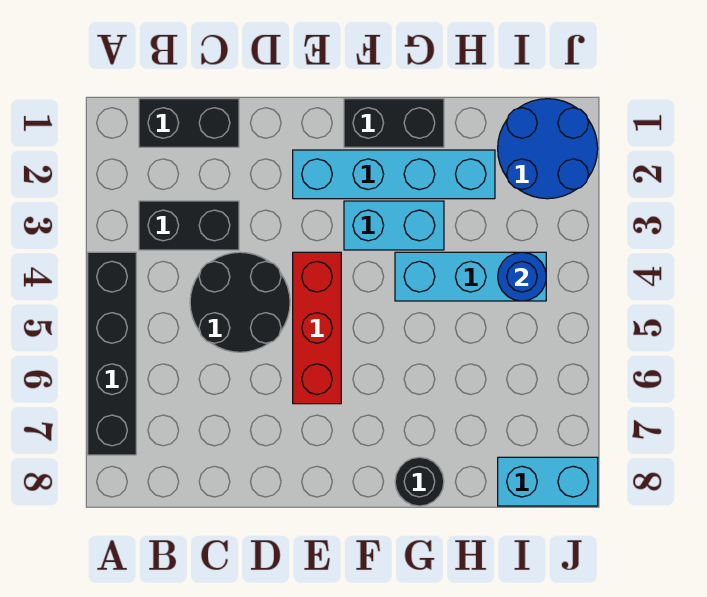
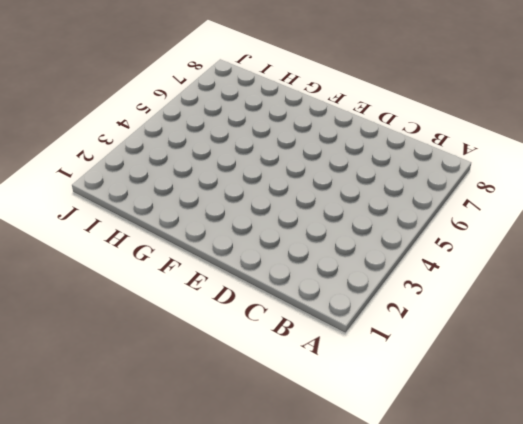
none -> black brick A4:A7 level 1
none -> black brick B1:C1 level 1
none -> black brick B3:C3 level 1

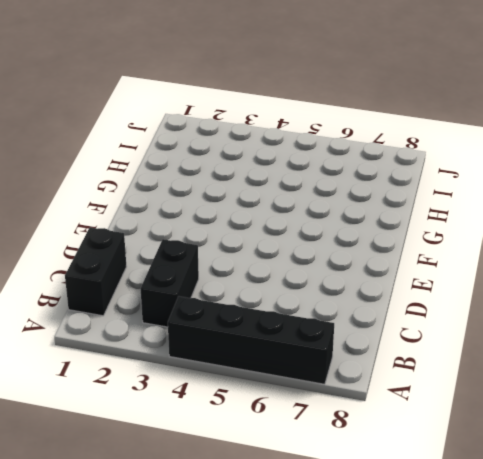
none -> black round brick C4:D5 level 1
none -> cyan brick E2:H2 level 1
none -> red brick E4:E6 level 1

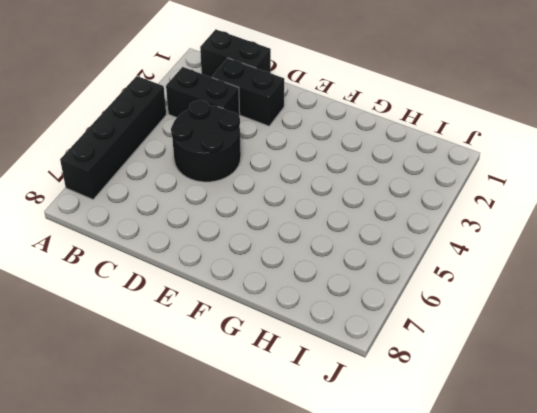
black brick C2:D2 level 1 -> black brick F1:G1 level 1
none -> cyan brick E2:H2 level 1
none -> red brick E4:E6 level 1
none -> cyan brick F3:G3 level 1

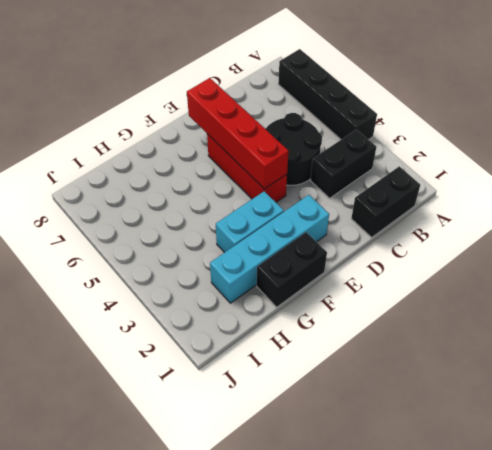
red brick E4:E7 level 2 -> none
none -> cyan brick G4:I4 level 1
none -> black round brick G8 level 1
none -> blue round brick I1:J2 level 1

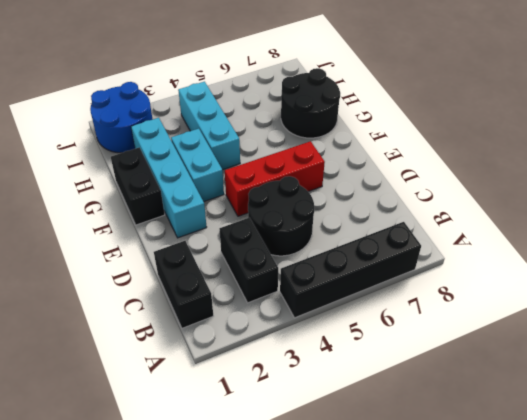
black round brick G7:H8 level 1 -> black round brick G8 level 1
none -> cyan brick I8:J8 level 1
none -> blue round brick I4 level 2

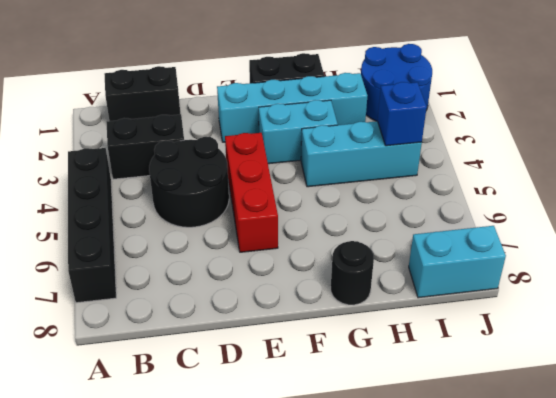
blue brick I4 level 2 -> blue round brick I4 level 2

